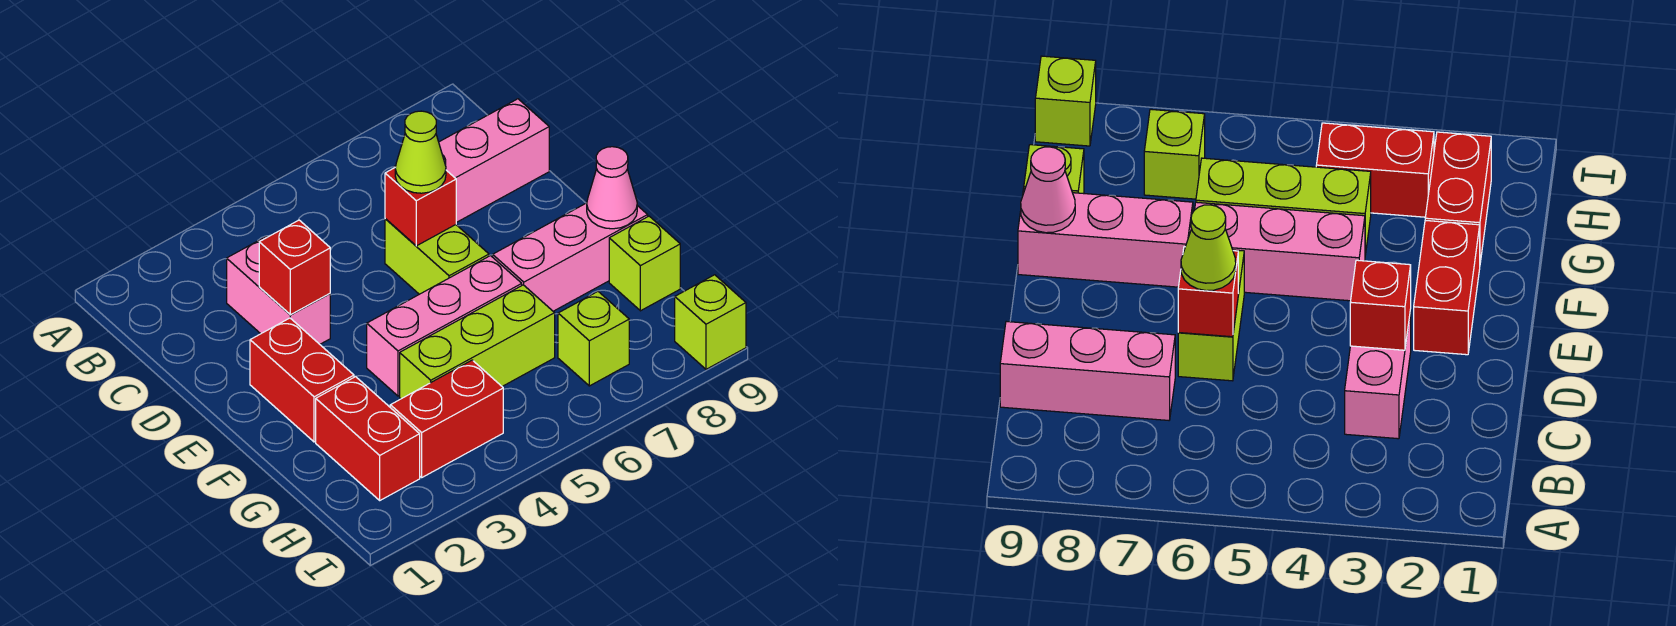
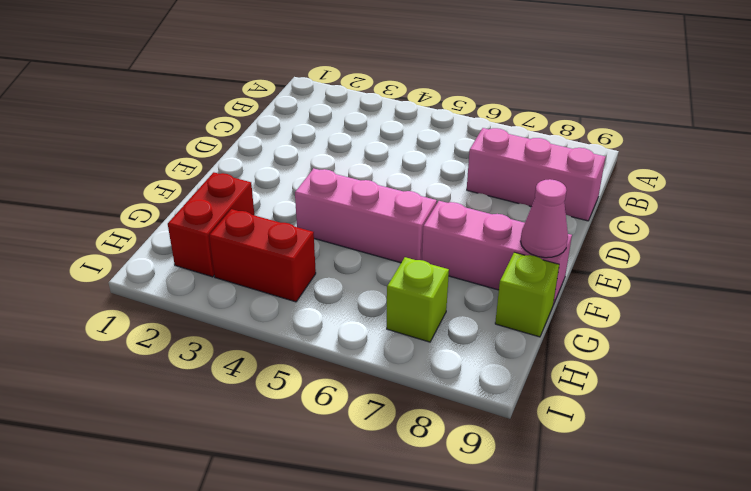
none -> pink brick C3:D3 level 1
none -> lime brick D6:E6 level 1
none -> red brick E2:F2 level 1

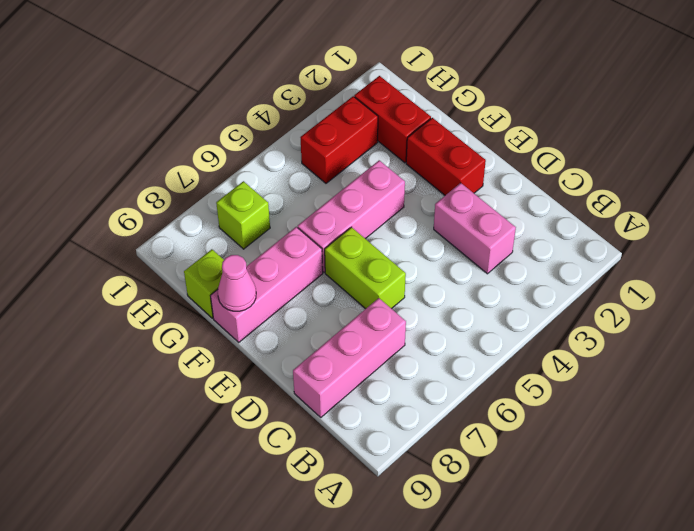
none -> lime brick G4:G6 level 1
none -> lime brick I9 level 1
none -> red brick D3 level 2

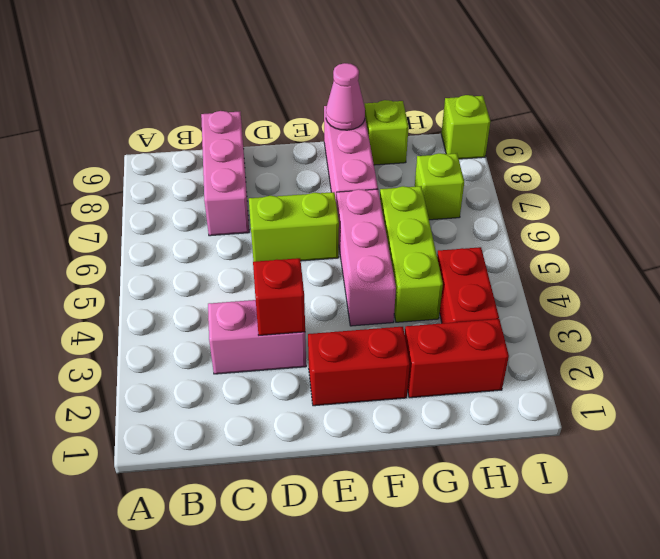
none -> red brick D6 level 2
none -> lime cone D6 level 3

